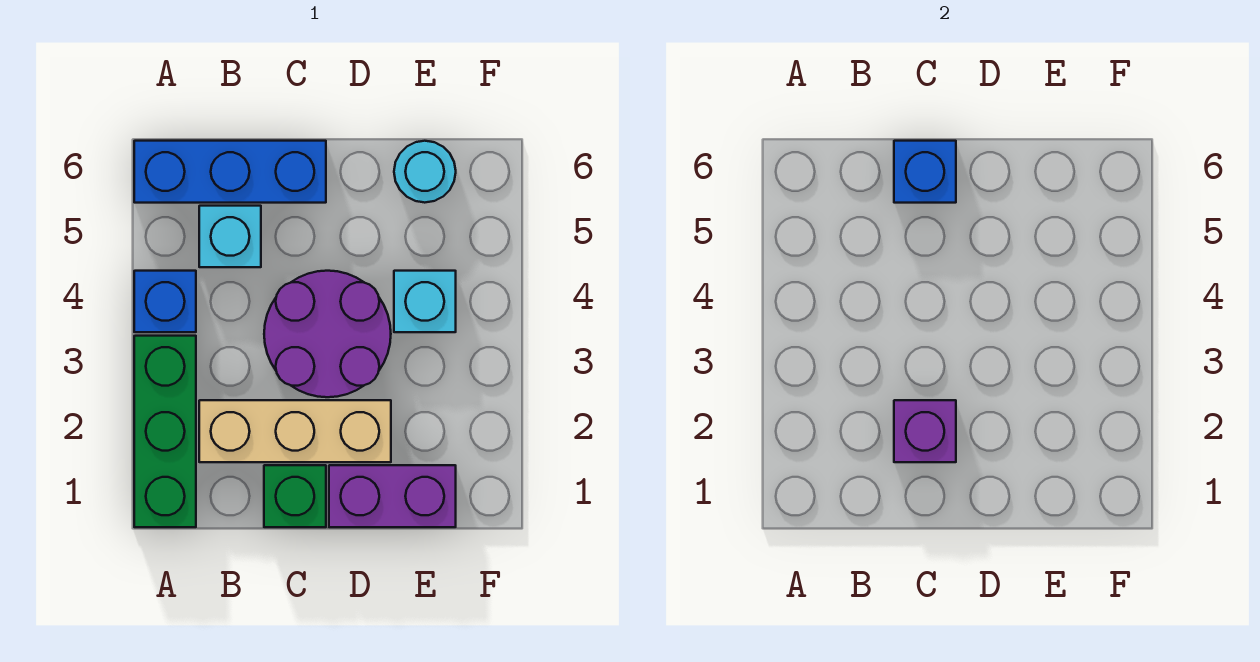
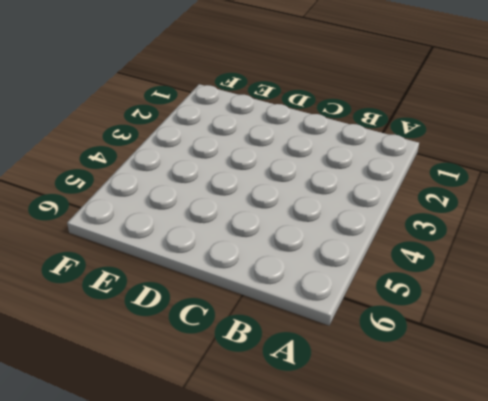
none -> green brick A1:A3 level 1
none -> blue brick A4 level 1
none -> blue brick A6:C6 level 1

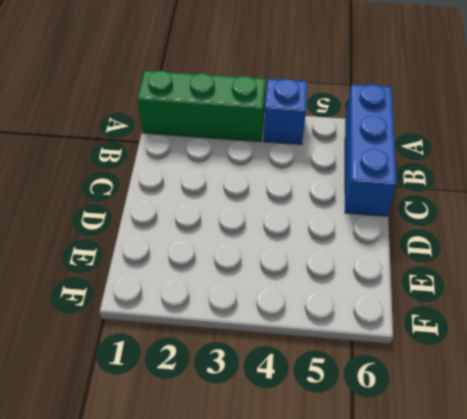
none -> tan brick B2:D2 level 1
none -> cyan brick B5 level 1
none -> green brick C1 level 1

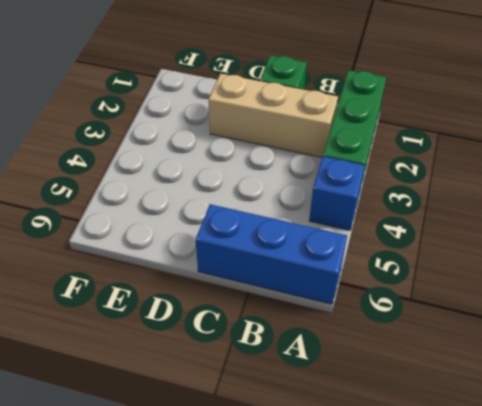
none -> cyan brick B5 level 1
none -> purple round brick C3:D4 level 1
none -> purple brick D1:E1 level 1

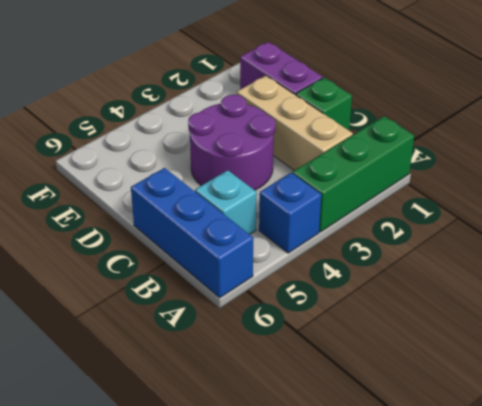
none -> cyan brick E4 level 1
none -> cyan round brick E6 level 1
none -> purple brick C2 level 2

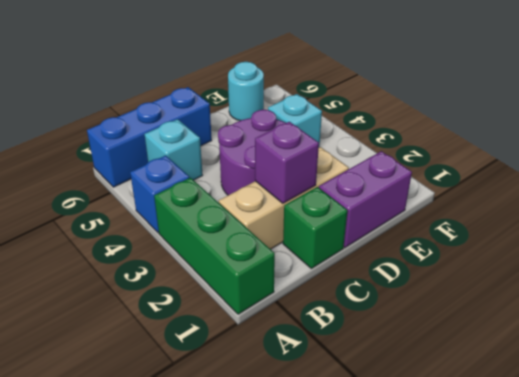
none -> blue brick C6 level 2

